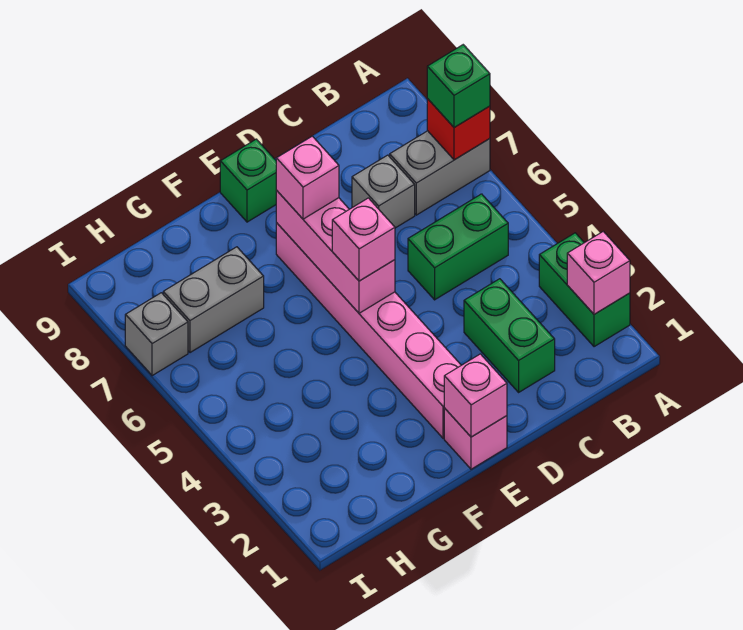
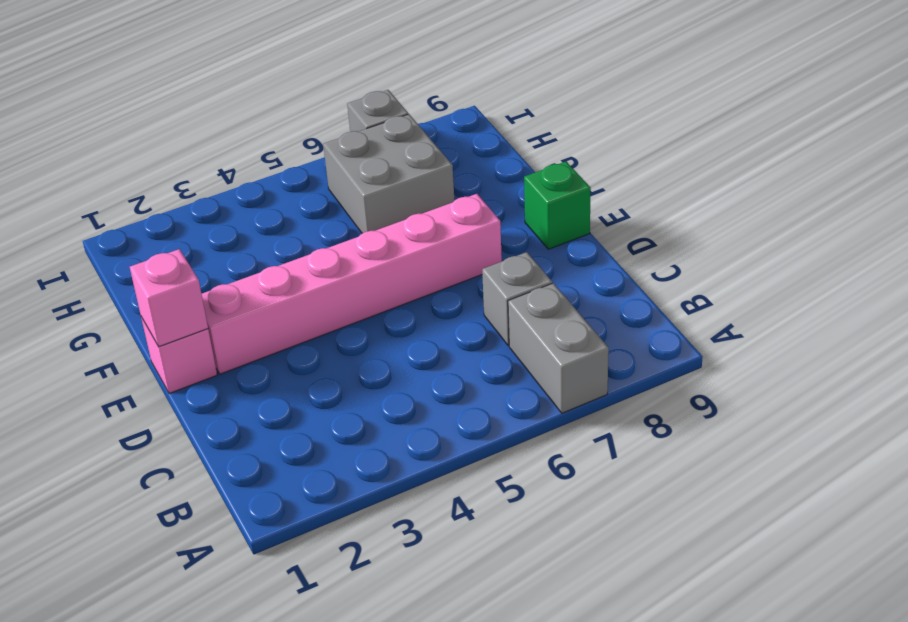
grey brick G6:H7 level 1 -> grey brick G7:H7 level 1
none -> green brick A2:A3 level 1
none -> green brick B5:C5 level 1
none -> green brick C2:C3 level 1

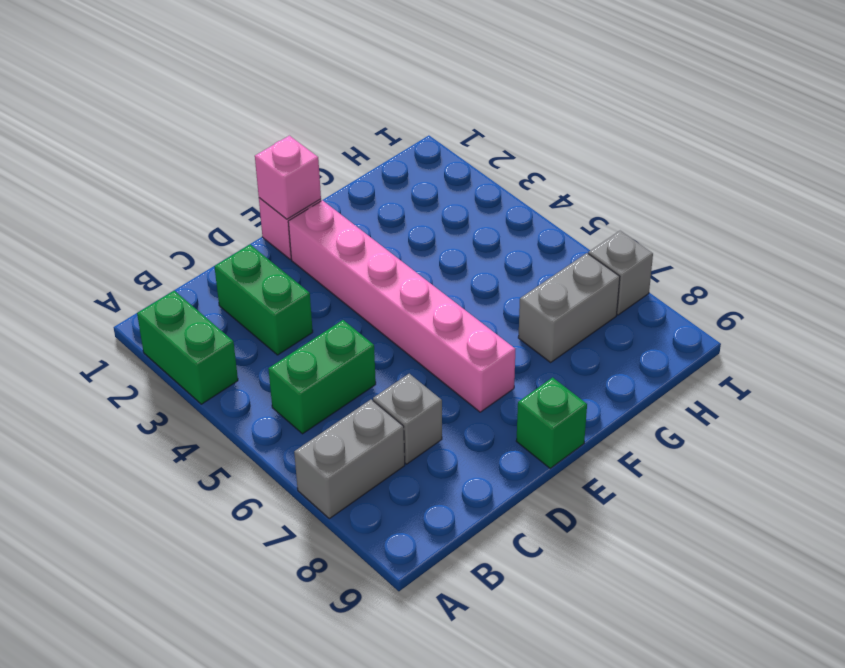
none -> pink brick A2 level 2
none -> red brick A7 level 2
none -> pink brick E5:E7 level 2

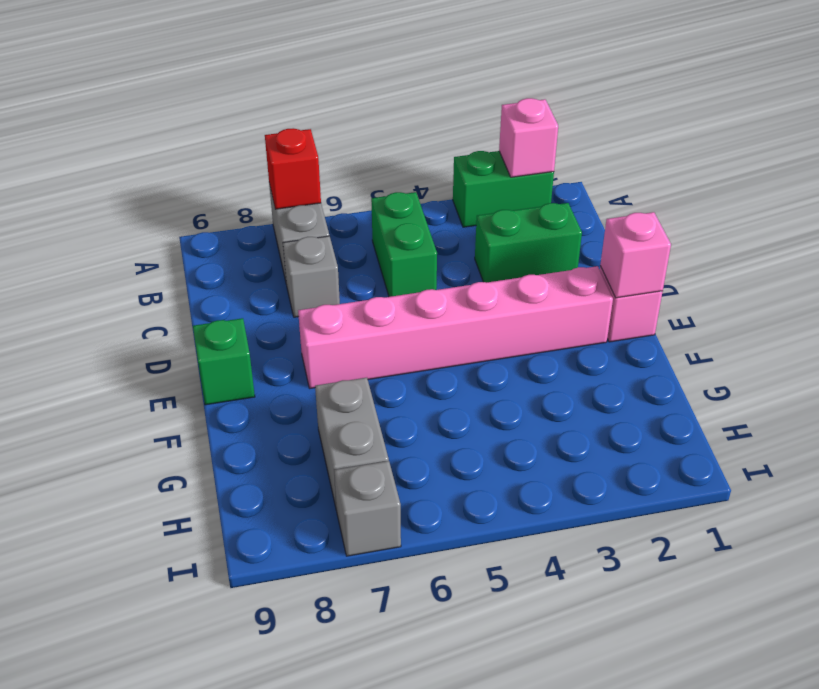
none -> pink brick E5:E7 level 2
none -> green brick A7 level 3
none -> pink brick E5 level 3

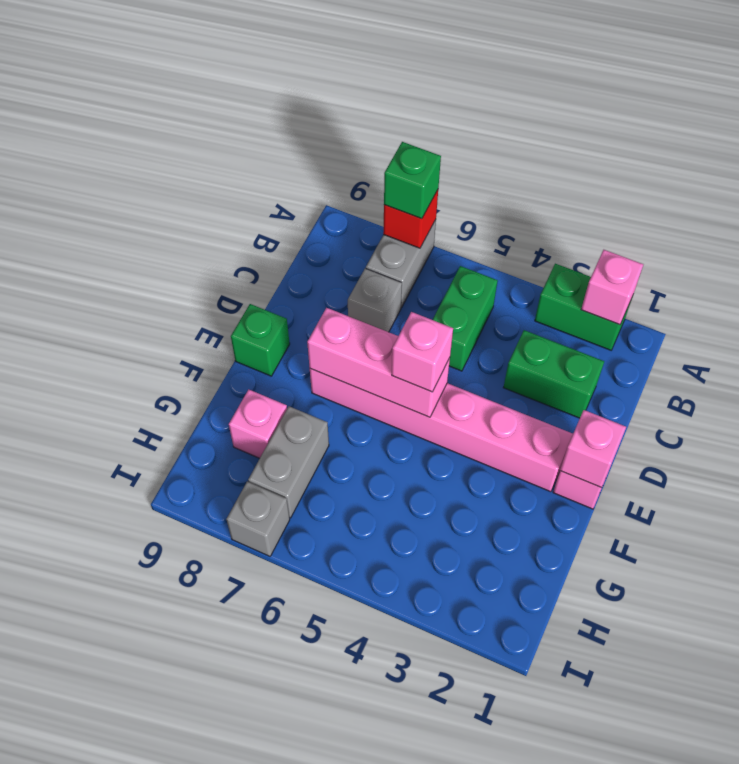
pink brick G8 level 1 -> pink brick E7 level 3

